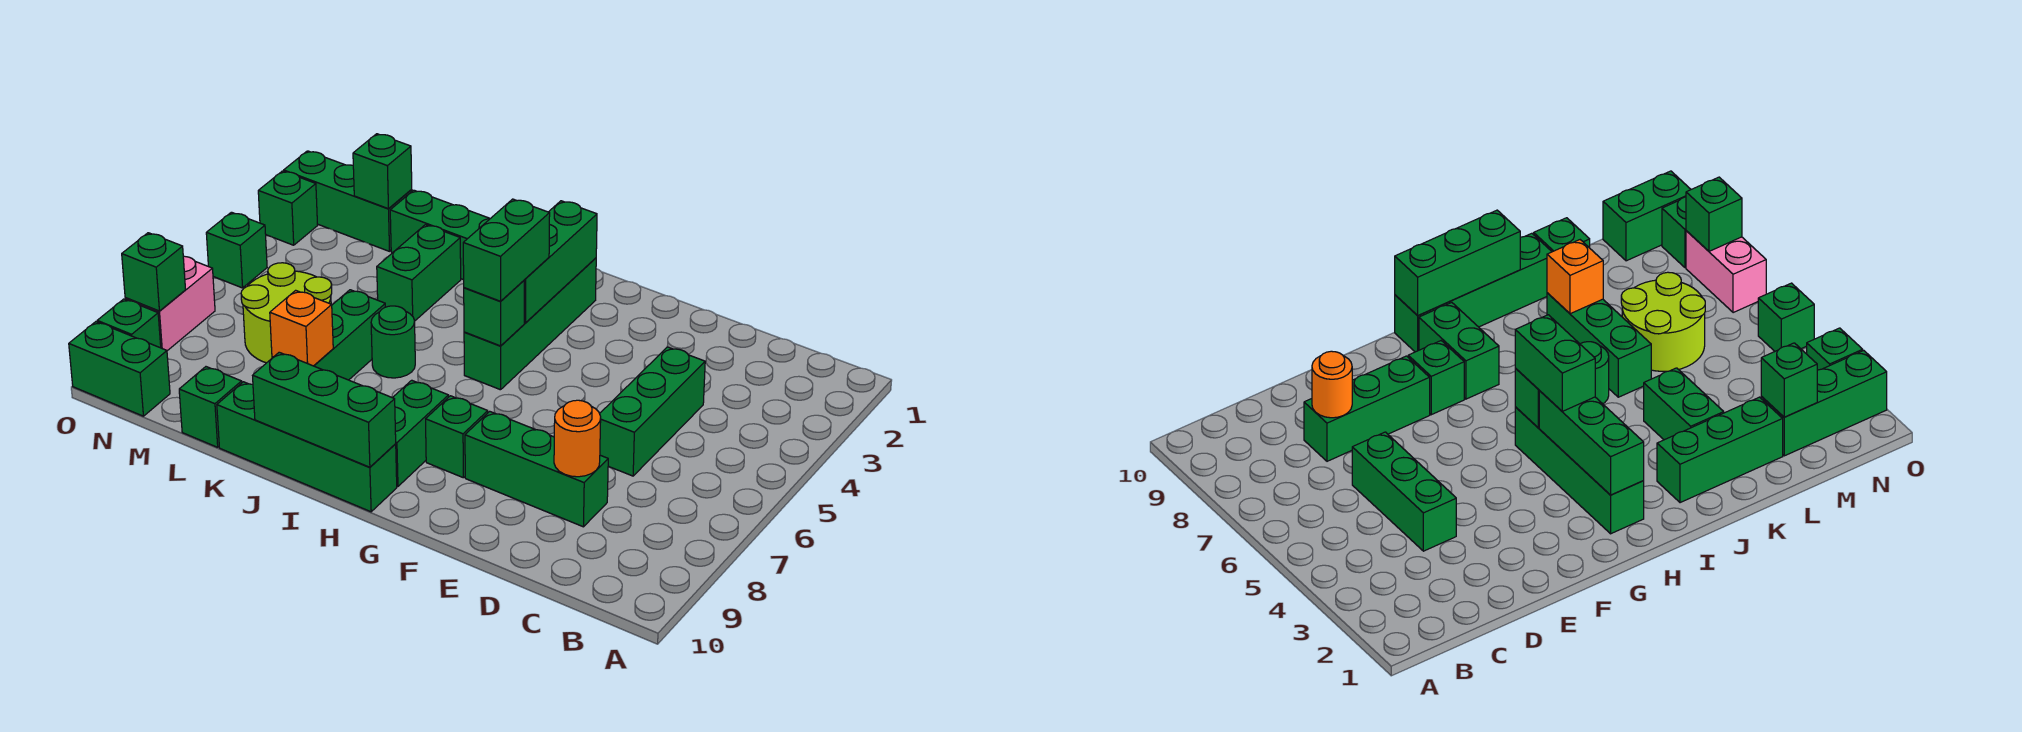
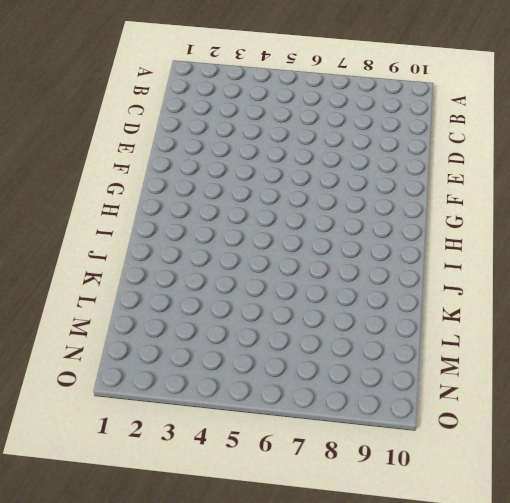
none -> green brick D4:D6 level 1
none -> green brick D8:F8 level 1
none -> green brick G8 level 1

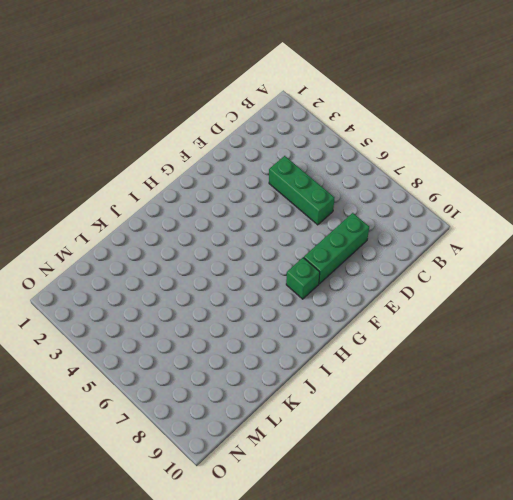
none -> green brick H2:H5 level 1
none -> green brick H8:H9 level 1
none -> green brick H10:K10 level 1

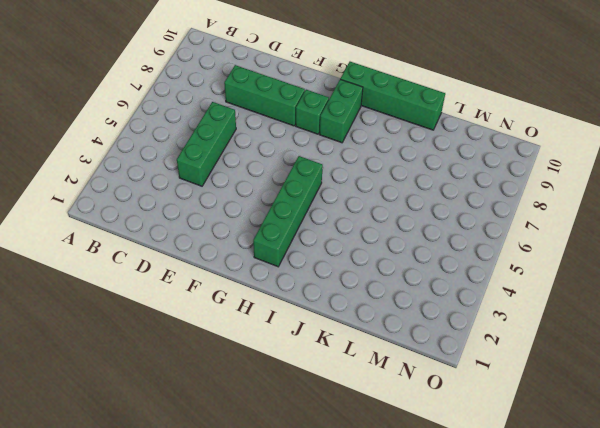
none -> green brick J2:L2 level 1
none -> green round brick J6 level 1
none -> green brick K3:K4 level 1

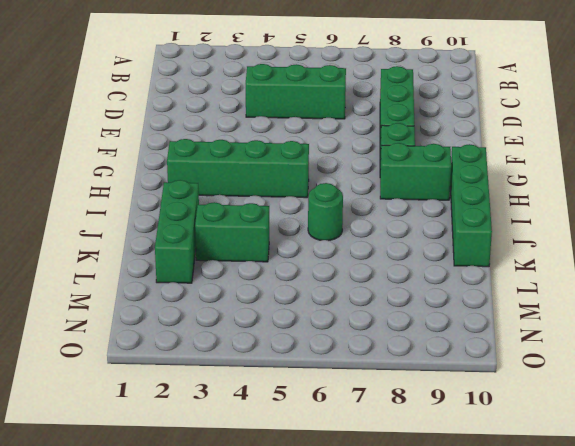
none -> green brick K6:K8 level 1
none -> lime round brick L6:M7 level 1
none -> green brick L10 level 1

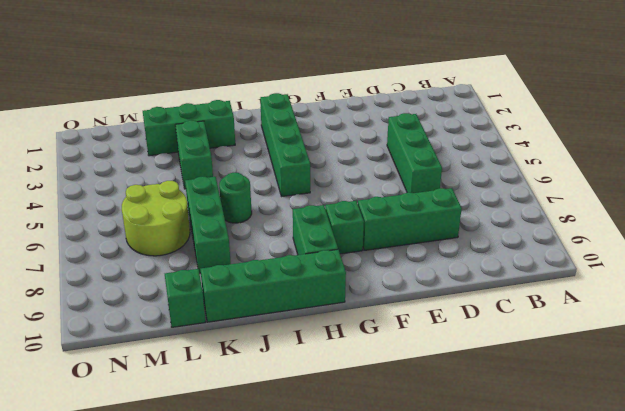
none -> green brick M2:O2 level 1
none -> green brick N10:O10 level 1
none -> green brick O3 level 1

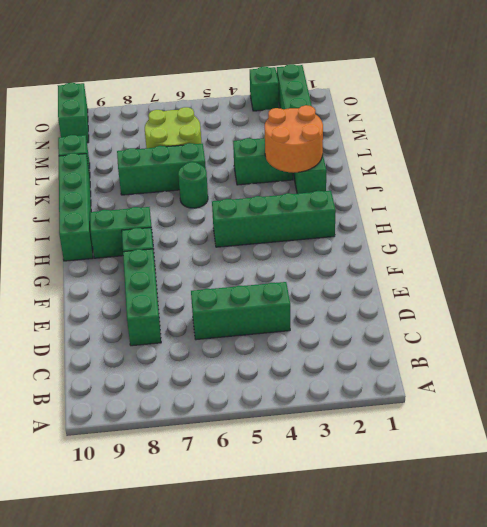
orange round brick J2:K3 level 2 -> none
none -> green brick O5 level 1
none -> pink brick O7:O8 level 1
none -> green brick O9 level 1

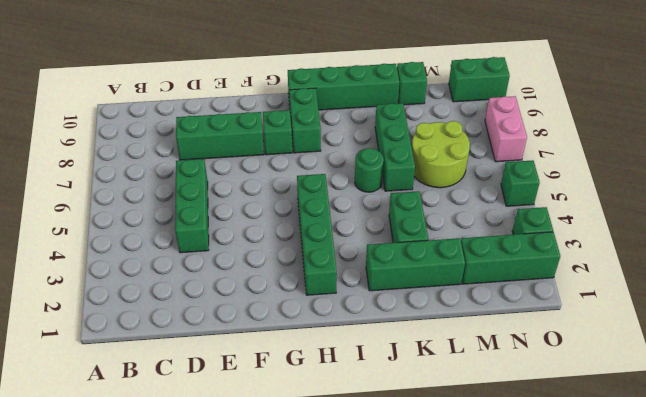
none -> green brick O9 level 1
none -> orange round brick D8 level 2
none -> green brick H2:H4 level 2

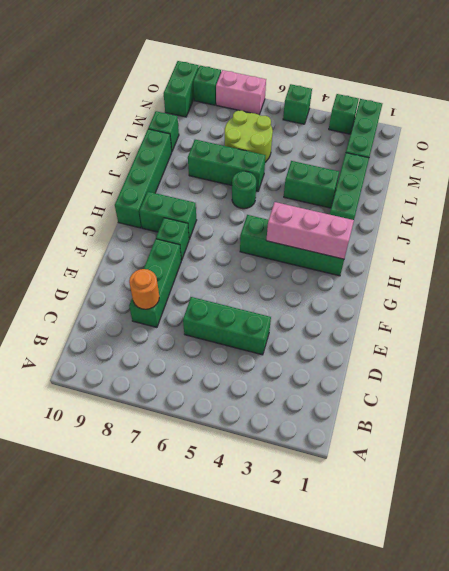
pink brick H2:H4 level 2 -> green brick H2:H4 level 2
none -> green brick H5 level 2
none -> green brick H10:J10 level 2
none -> orange brick K8 level 2

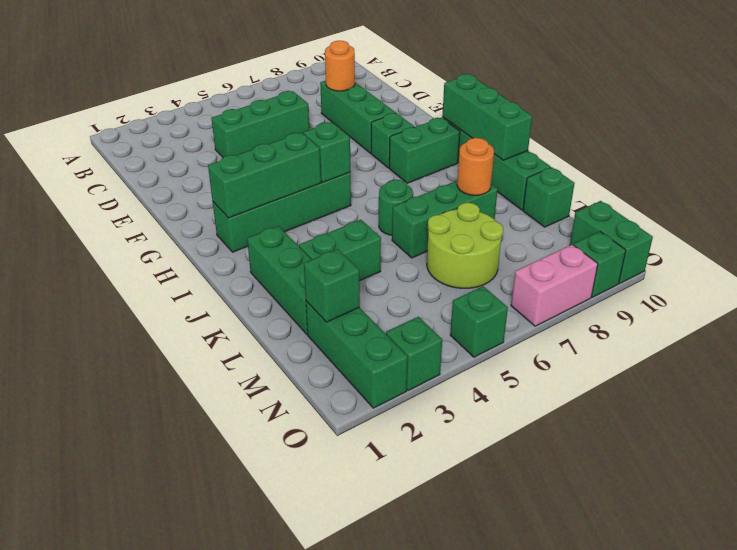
orange round brick K8 level 2 -> orange brick K8 level 2
none -> green brick O8 level 2
none -> green brick H4:H5 level 3

